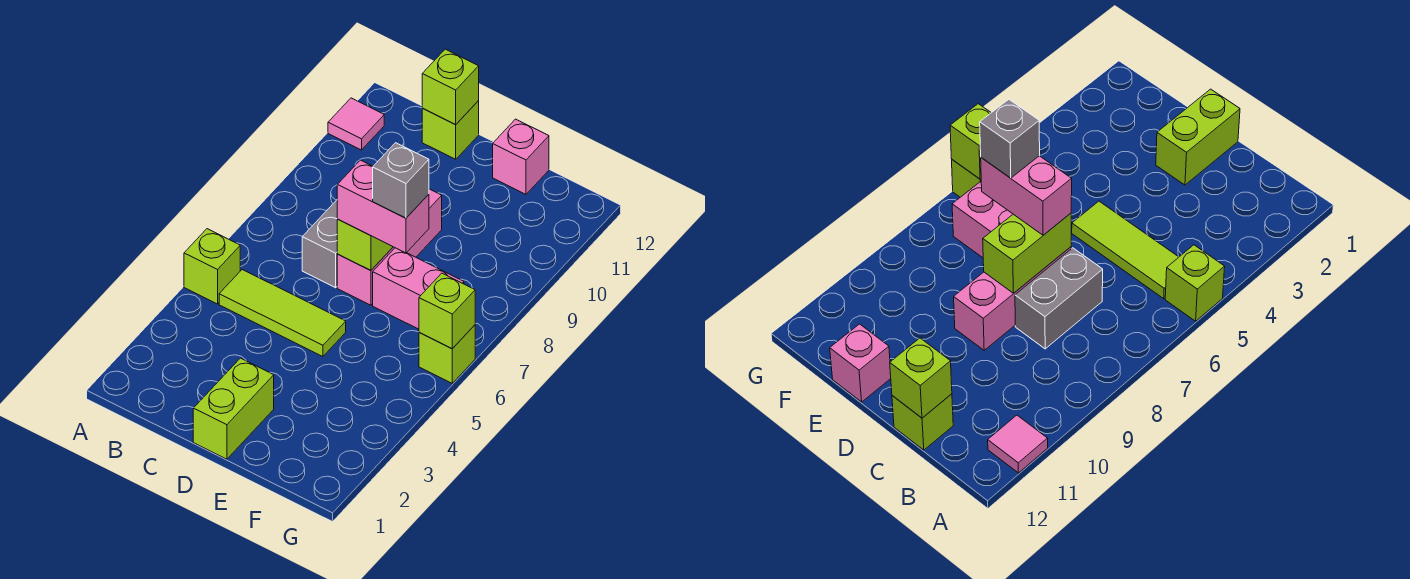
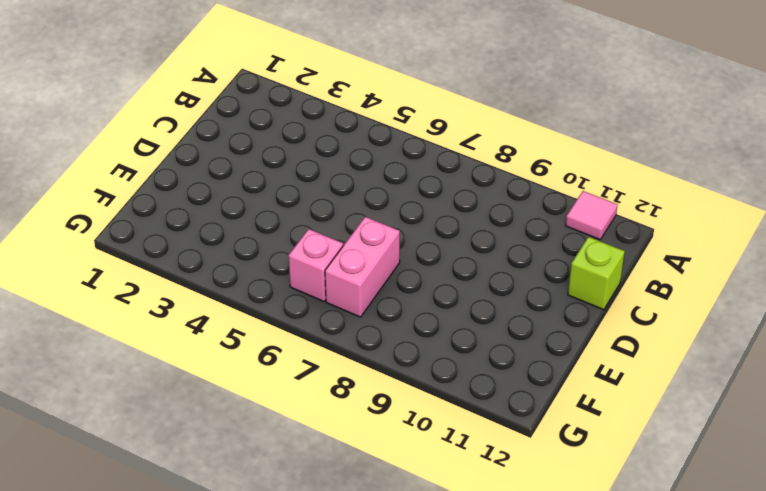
pink brick F6 level 1 -> pink brick E12 level 1
none -> lime brick A5 level 1
none -> lime tile B5:D5 level 1
none -> grey brick C7:C8 level 1

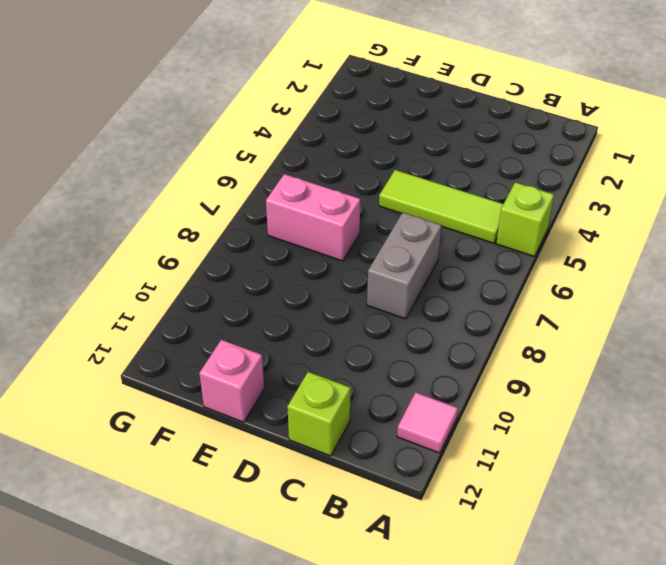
none -> lime brick D1:D2 level 1
none -> pink brick D7:D9 level 1
none -> lime brick G6 level 1

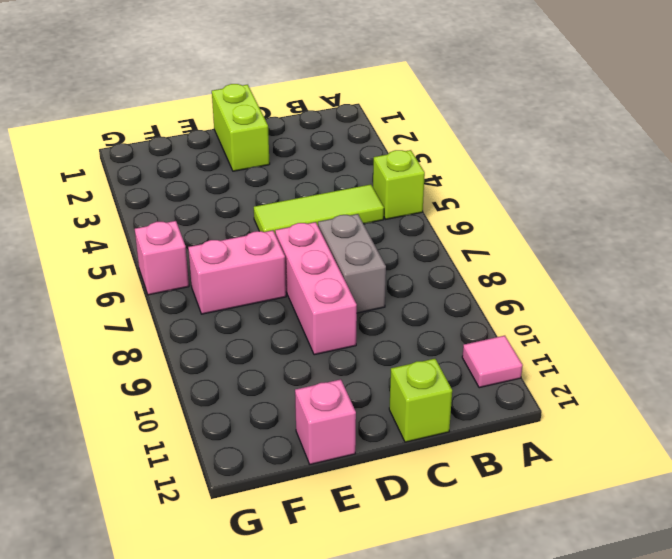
pink brick G6 level 1 -> lime brick G6 level 1
none -> lime brick C12 level 2
none -> lime brick D7:D8 level 2
none -> lime brick G6 level 2

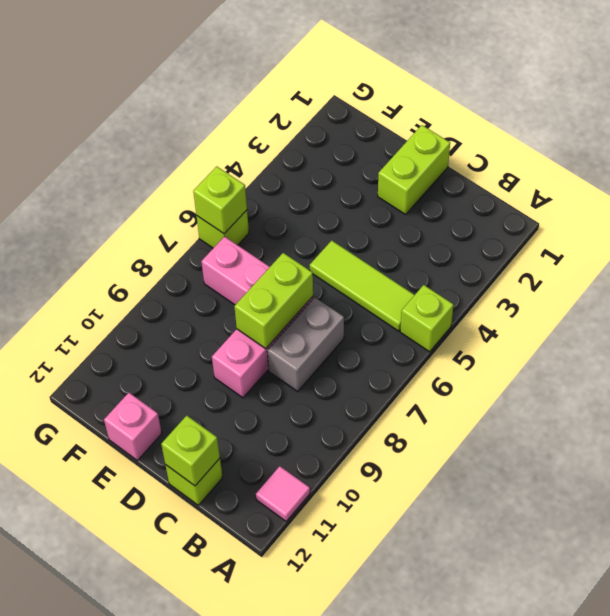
none -> pink brick D7:E7 level 3
none -> grey brick E7 level 4

